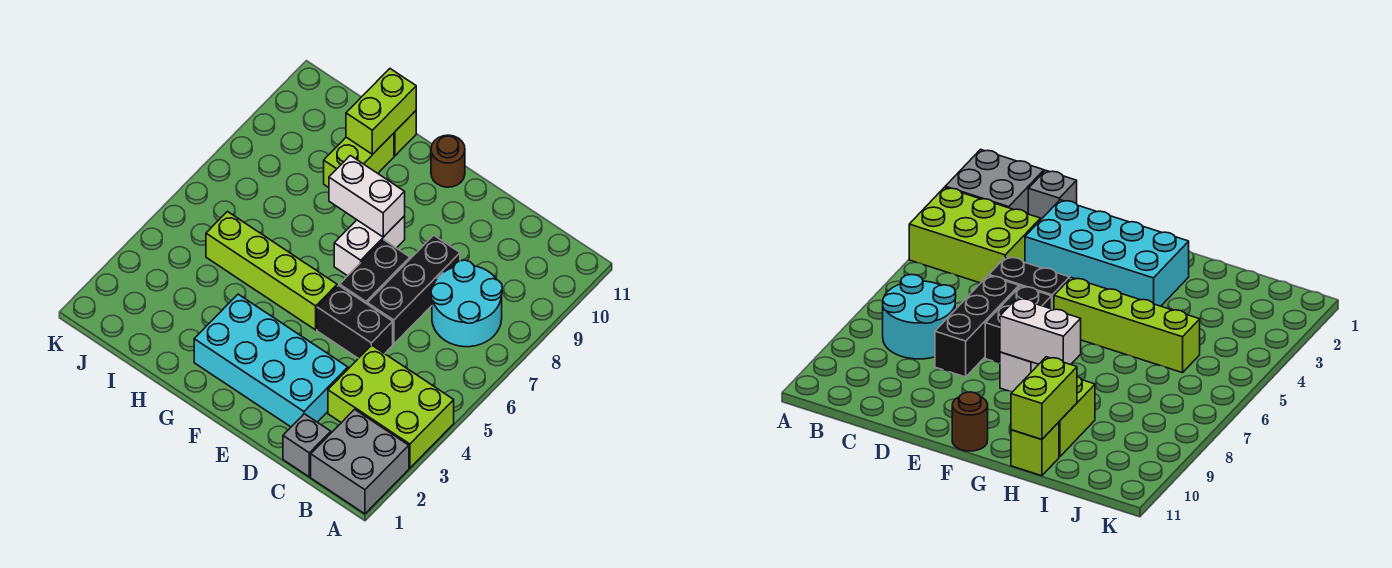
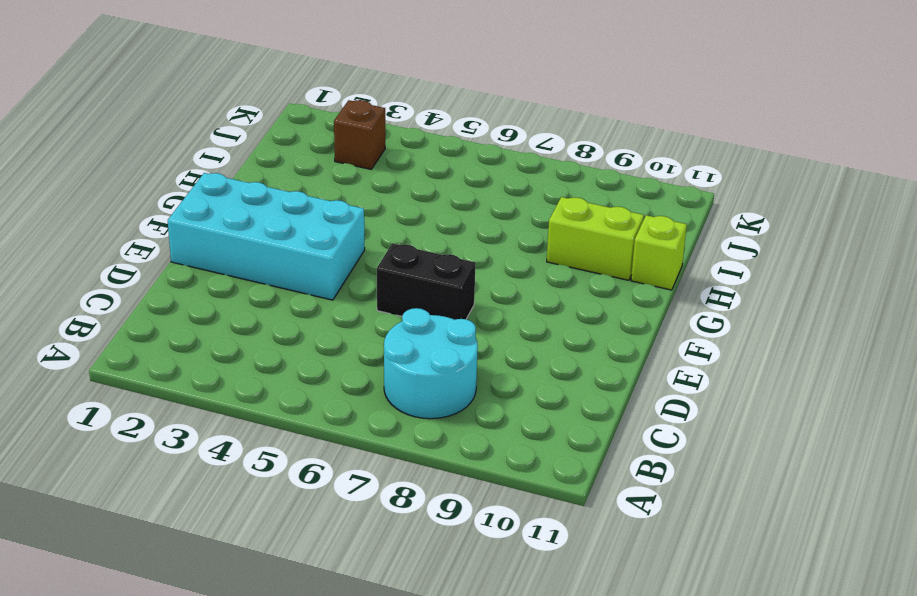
cyan brick E1:F4 level 1 -> cyan brick D2:G3 level 1
brown brick J3 level 1 -> none
none -> grey brick A1:B2 level 1
none -> lime brick A3:C4 level 1
none -> grey brick C1 level 1

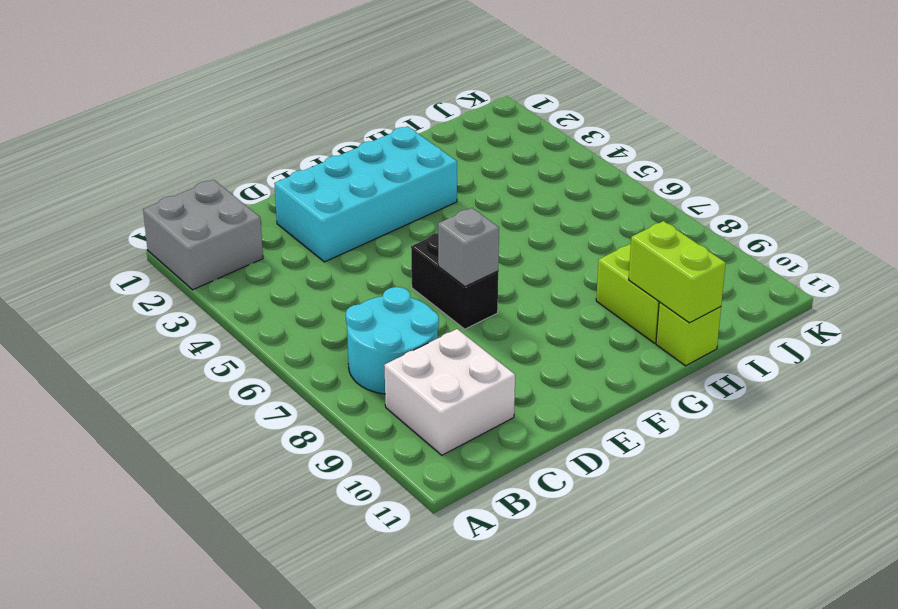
white brick B9:C10 level 1 -> none
grey brick E7 level 2 -> grey brick C1 level 1
none -> lime brick A3:C4 level 1
none -> black brick D5:E5 level 1
none -> black brick D6:D8 level 1

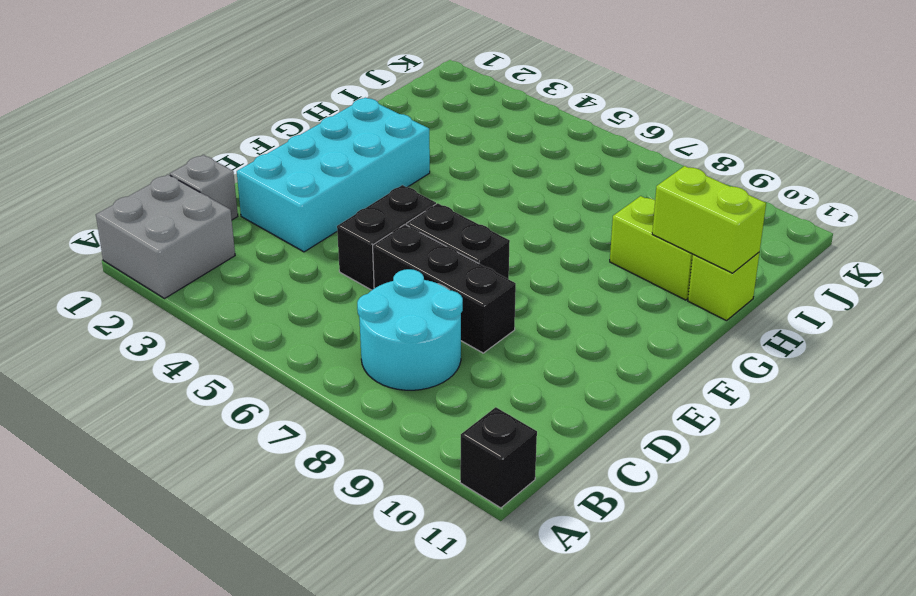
black brick A11 level 1 -> none
none -> lime brick A3:C4 level 1
none -> lime brick F5:I5 level 1
none -> white brick F7:F8 level 1

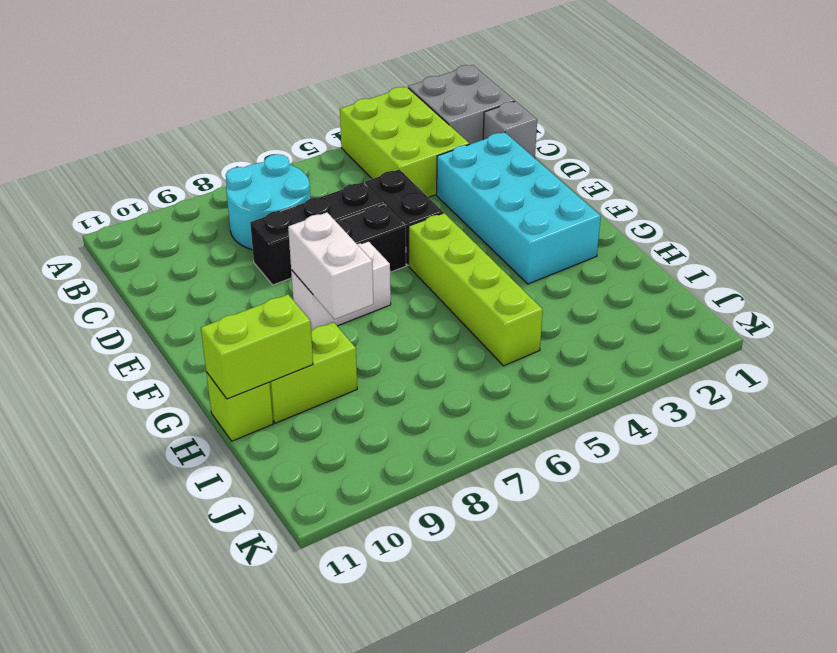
none -> brown round brick F11 level 1

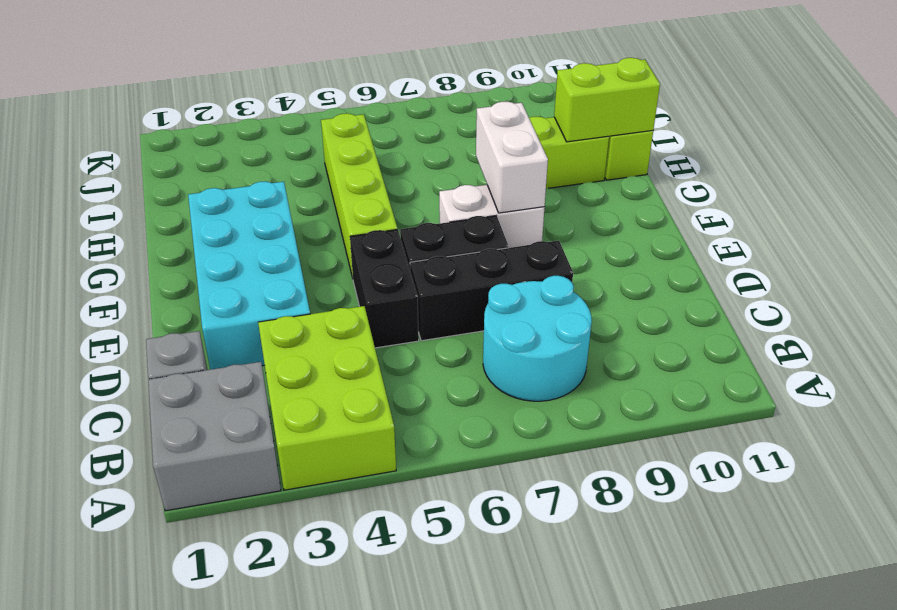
none -> brown round brick F11 level 1

